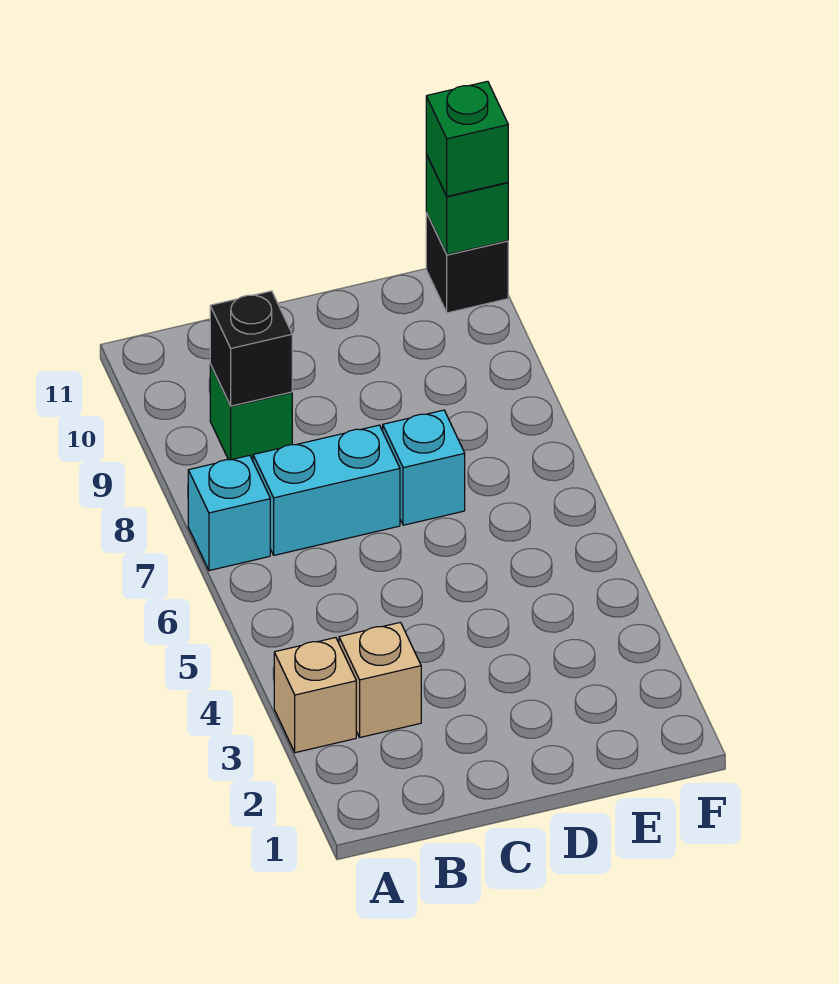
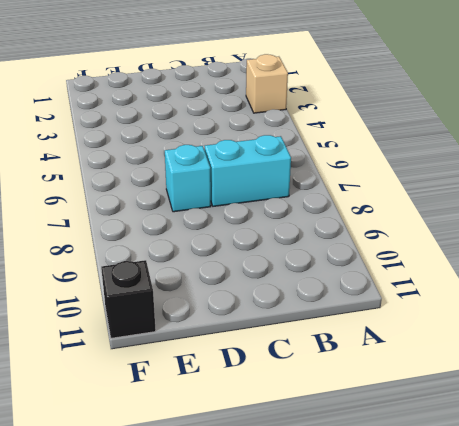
none -> cyan brick A7 level 1
none -> tan brick B3 level 1

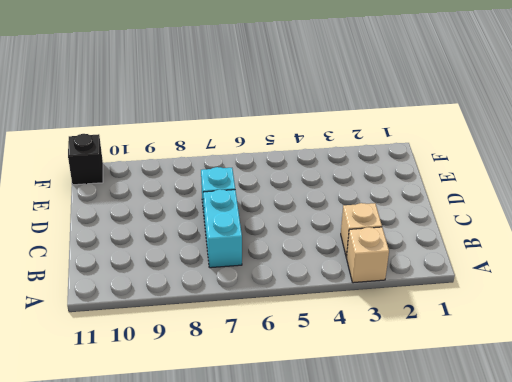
none -> cyan brick A7 level 1
none -> green brick B9 level 1

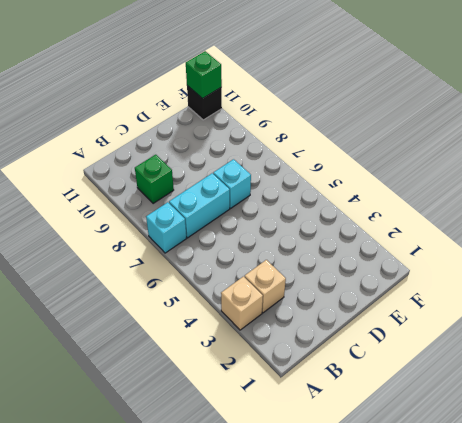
none -> black brick B9 level 2
none -> green brick F11 level 3

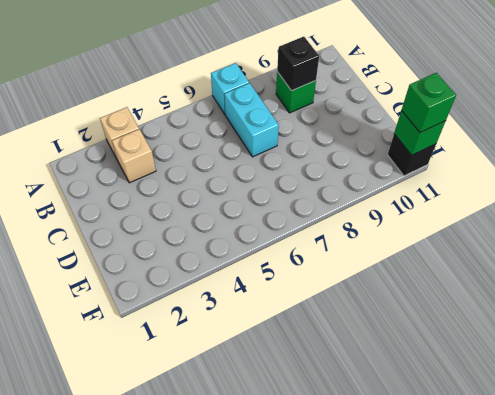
none -> cyan brick D7 level 1

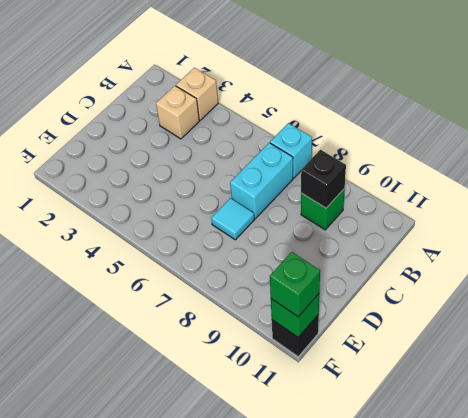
cyan tile D7 level 1 -> cyan brick D7 level 1

